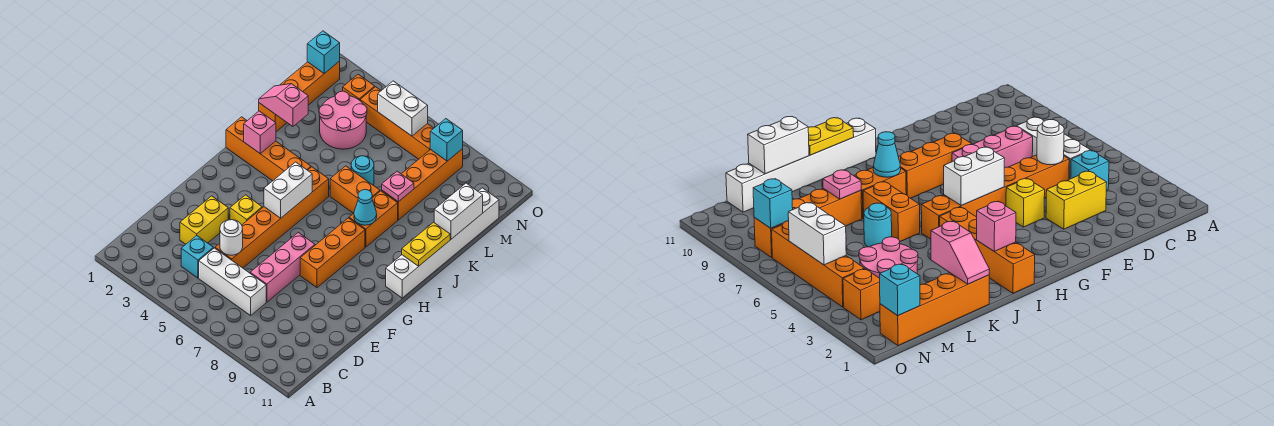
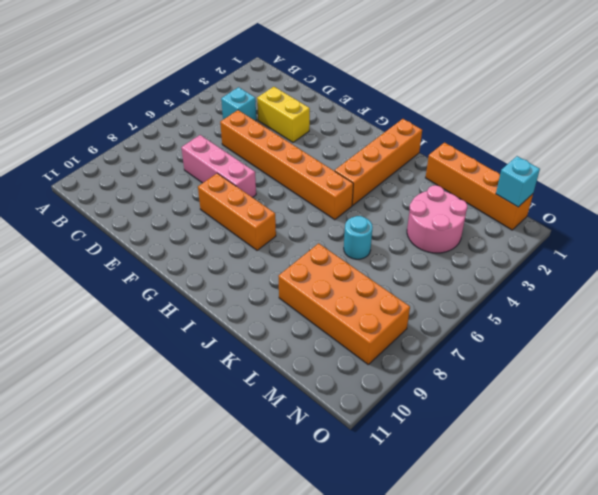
orange brick K8:N9 level 1 -> orange brick K8:N8 level 1
none -> white brick C5:C7 level 1
none -> yellow brick F4 level 1
none -> white brick H11:M11 level 1

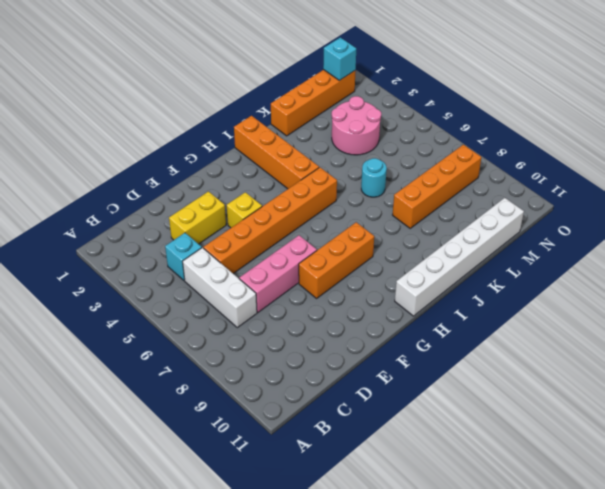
none -> orange brick I8:J8 level 1
none -> orange brick J6:J7 level 1
none -> orange brick N3 level 1

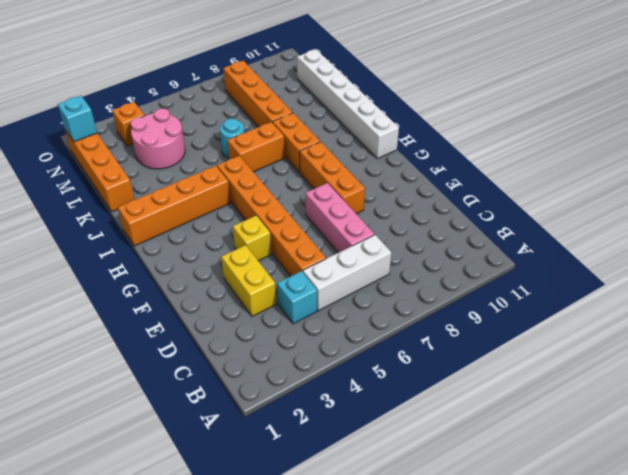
none -> orange brick N4:N7 level 1
none -> white round brick D5 level 2
none -> white brick G5:H5 level 2

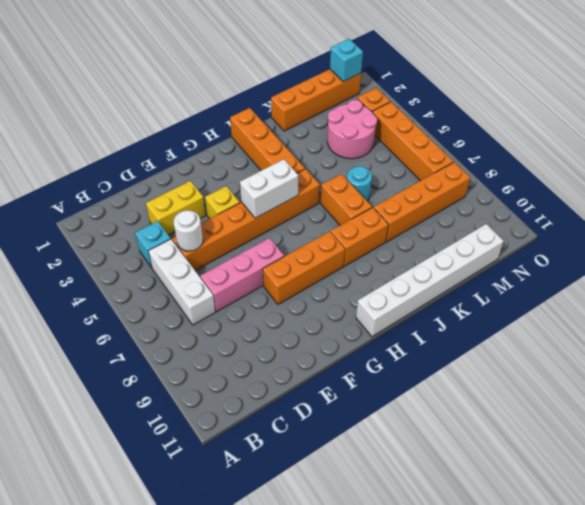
none -> pink brick I2 level 2
none -> cyan cone I8 level 2
none -> yellow plate I11:J11 level 2

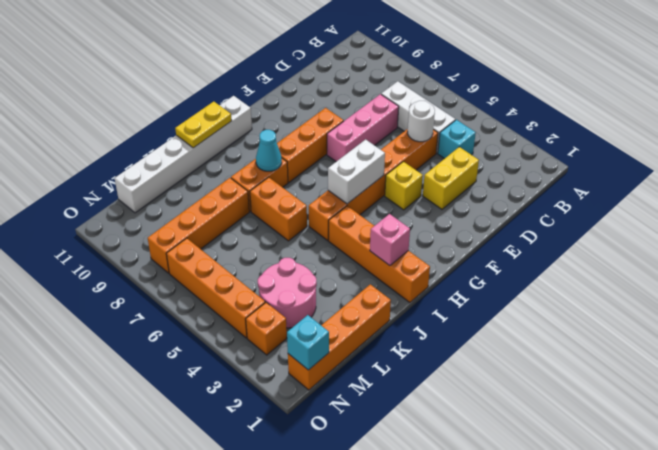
none -> cyan round brick K6 level 1
none -> pink slope K1:K2 level 2 top 2
none -> pink plate K8 level 2

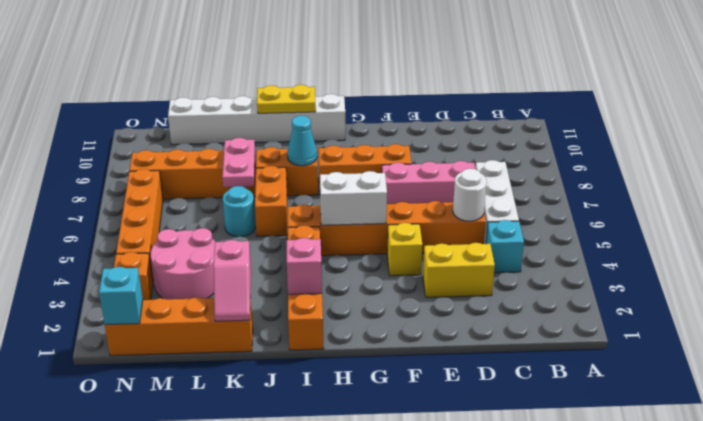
pink plate K7:K8 level 2 -> pink plate K8 level 2
none -> white brick K11:L11 level 2
none -> white brick N5:N6 level 2
none -> cyan brick N8 level 2

